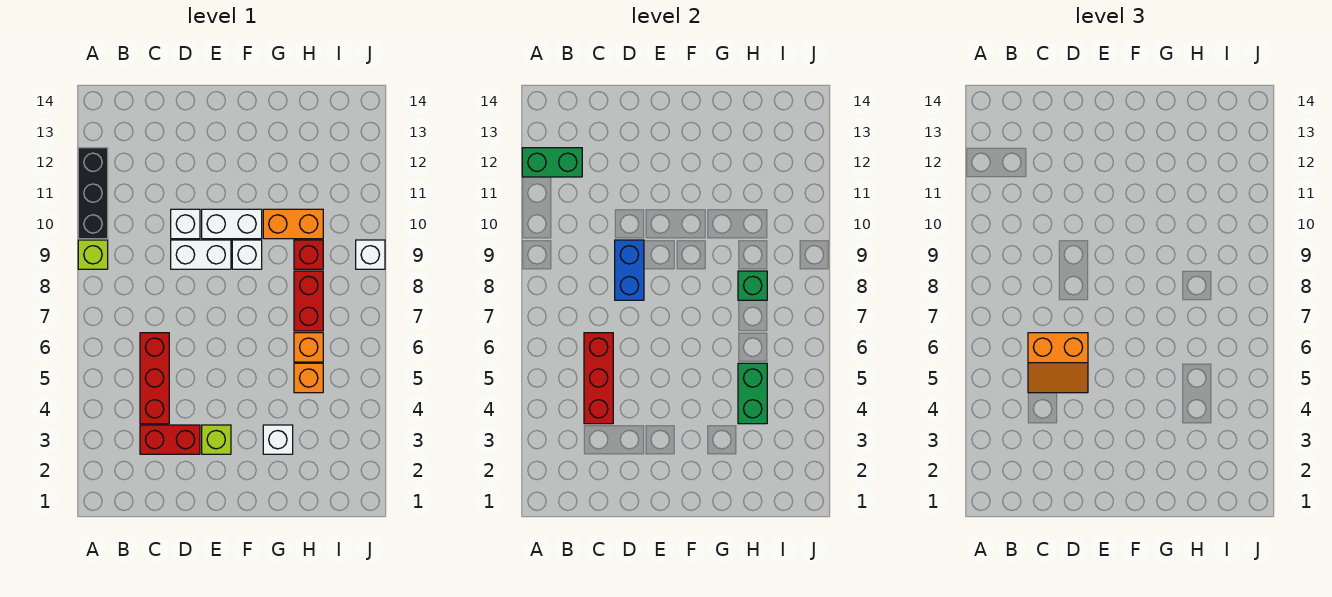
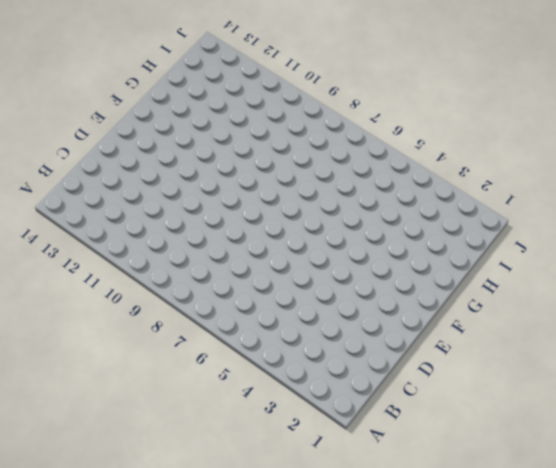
none -> lime brick A9 level 1
none -> black brick A10:A12 level 1
none -> red brick C3:D3 level 1

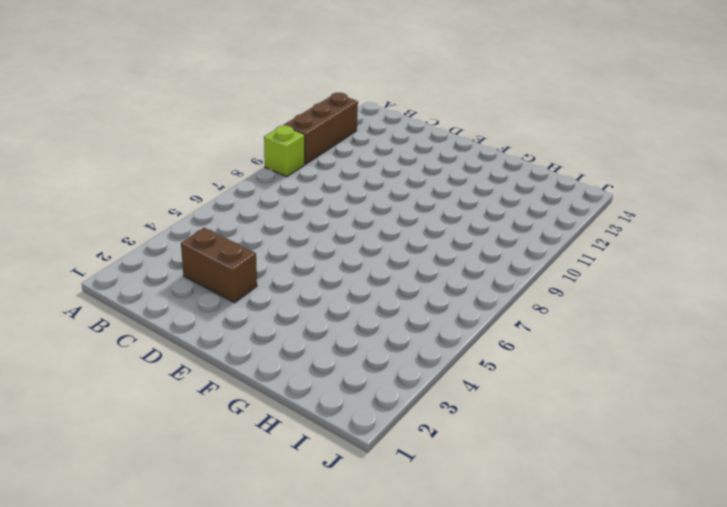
brown brick A10:A12 level 1 -> black brick A10:A12 level 1
brown brick C3:D3 level 1 -> red brick C3:D3 level 1
none -> red brick C4:C6 level 1
none -> white brick D9:E9 level 1
none -> white brick D10 level 1

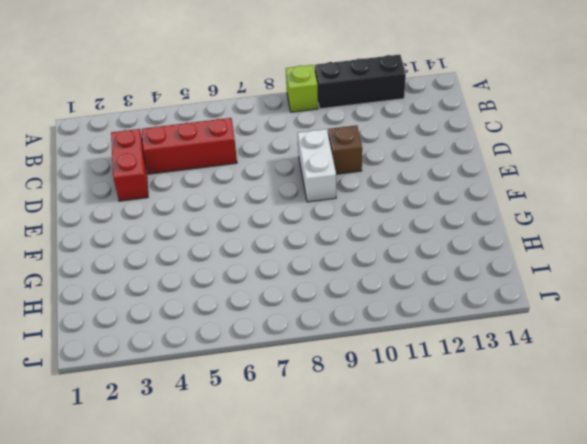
brown brick D10 level 1 -> white brick D10 level 1
none -> lime brick E3 level 1
none -> white brick E10:F10 level 1
none -> white brick F9 level 1

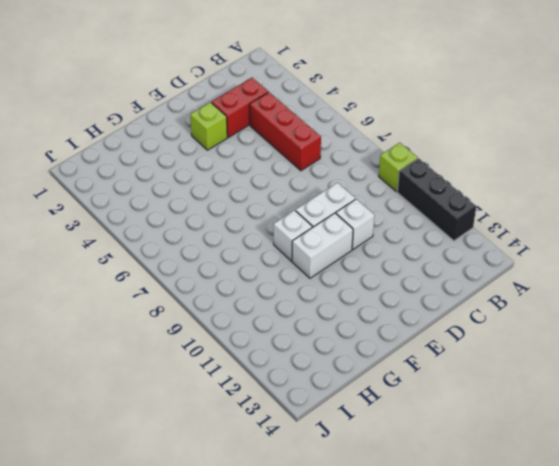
none -> white brick G3 level 1
none -> orange brick G10:H10 level 1
none -> orange brick H5 level 1

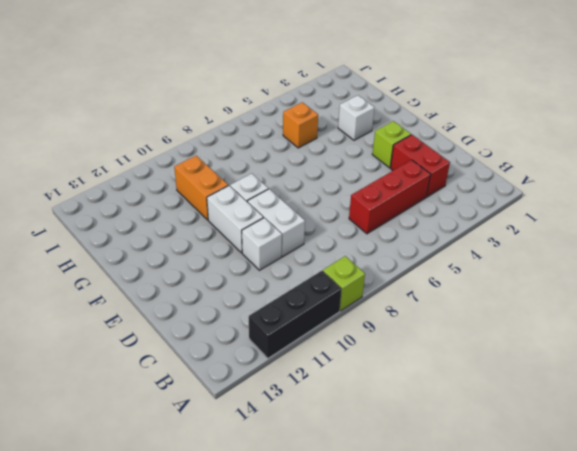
none -> orange brick H6 level 1
none -> red brick H7:H8 level 1
none -> red brick H9 level 1

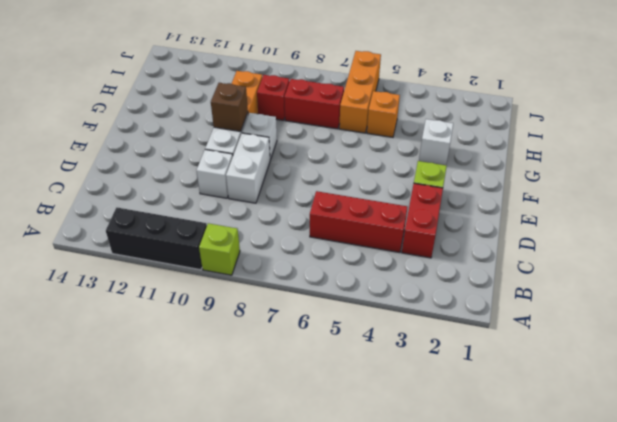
brown brick F10 level 2 -> none
orange brick H6:J6 level 1 -> orange brick H6 level 1
none -> white brick J9 level 1
none -> green brick A12:B12 level 2
none -> red brick C4:C6 level 2

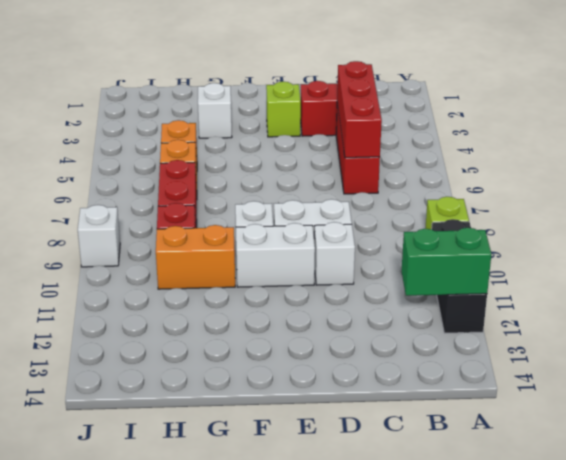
none -> blue brick D8:D9 level 2
none -> green brick H4:H5 level 2
none -> green brick H8 level 2

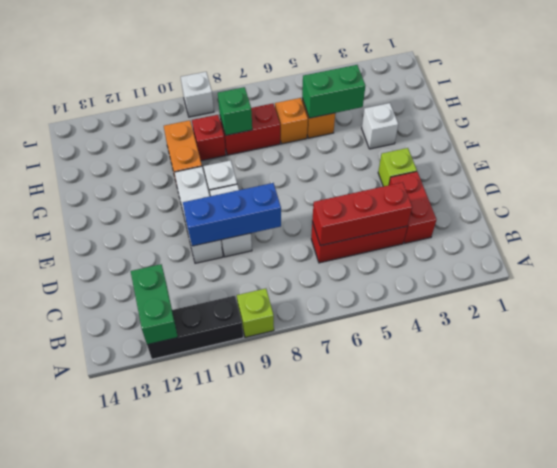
blue brick D8:D10 level 2 -> blue brick D8:D9 level 2
none -> orange slope C5:D6 level 3 top 6

